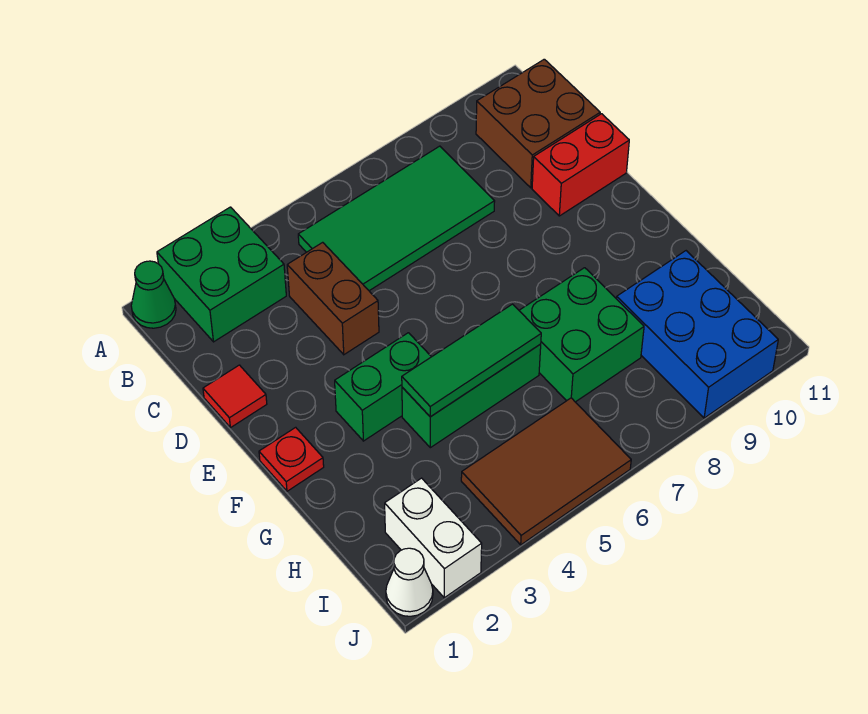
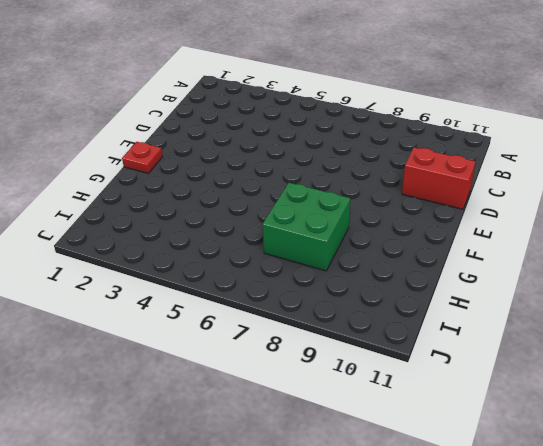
none -> green cone A1 level 1
none -> green brick A2:B3 level 1
none -> green tile B5:C8 level 1

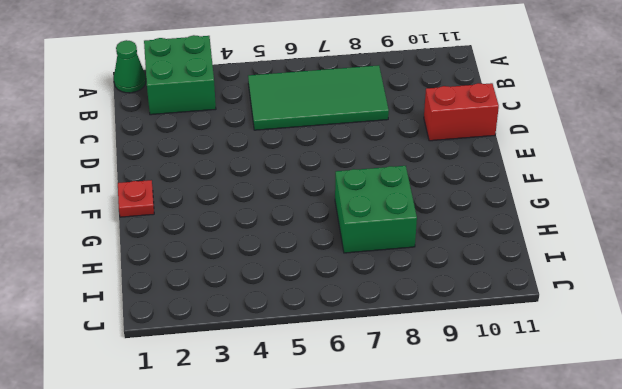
none -> brown brick B10:C11 level 1
none -> brown brick C4:D4 level 1
none -> red tile D1 level 1

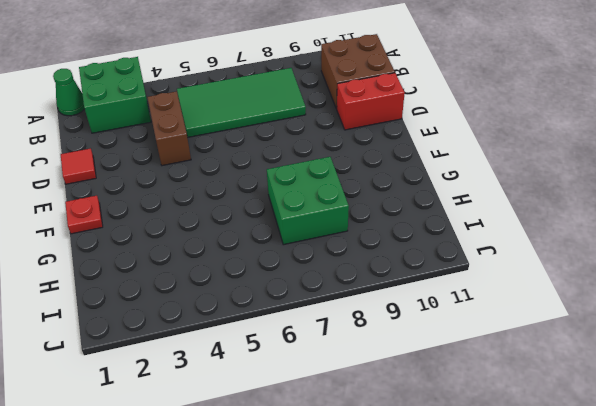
none -> green brick F3:F4 level 1
none -> green brick G4:G6 level 1
none -> blue brick H9:J10 level 1

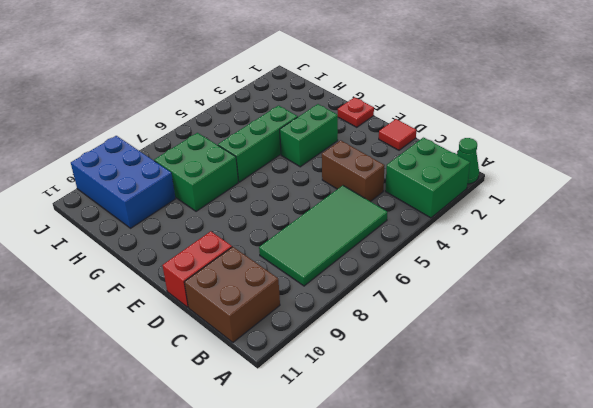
none -> white brick I2:J2 level 1
none -> brown tile I4:J6 level 1
none -> white cone J1 level 1

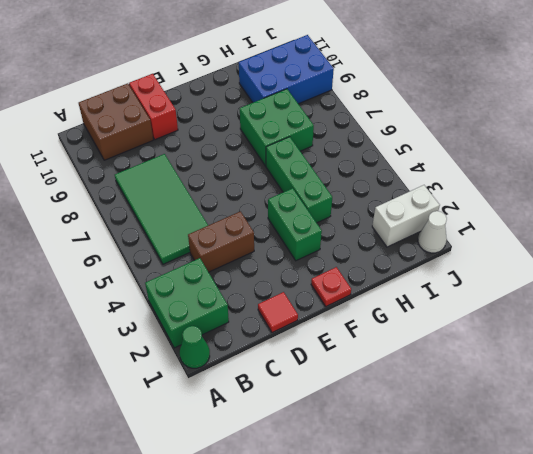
none -> brown tile I4:J6 level 1
none -> green tile G4:G6 level 2

